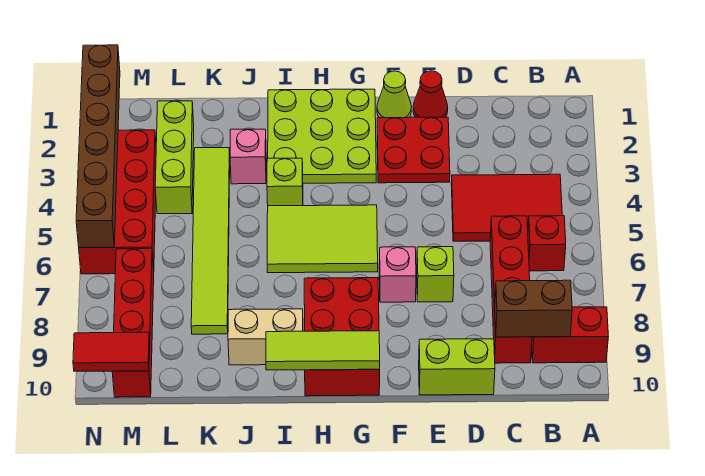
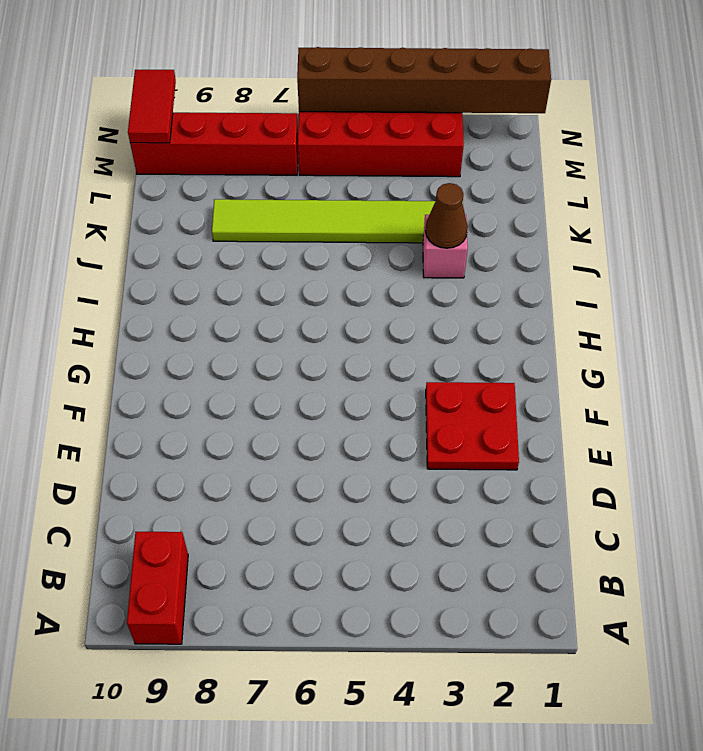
brown cone J3 level 2 -> none
none -> red tile B4:D5 level 1
none -> red brick B6 level 1
none -> red brick C6:C9 level 1

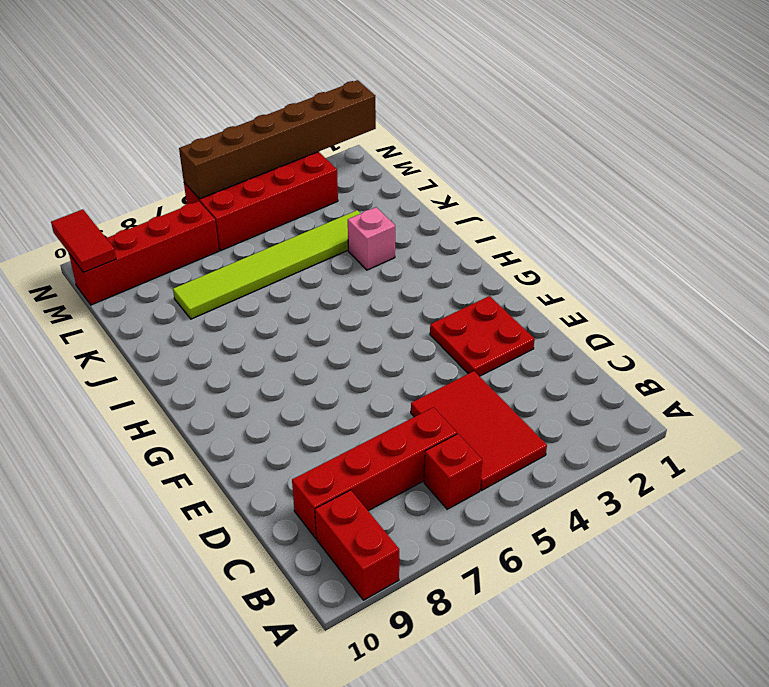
none -> lime brick D10:E10 level 1
none -> red cone E1 level 1
none -> lime brick E7 level 1

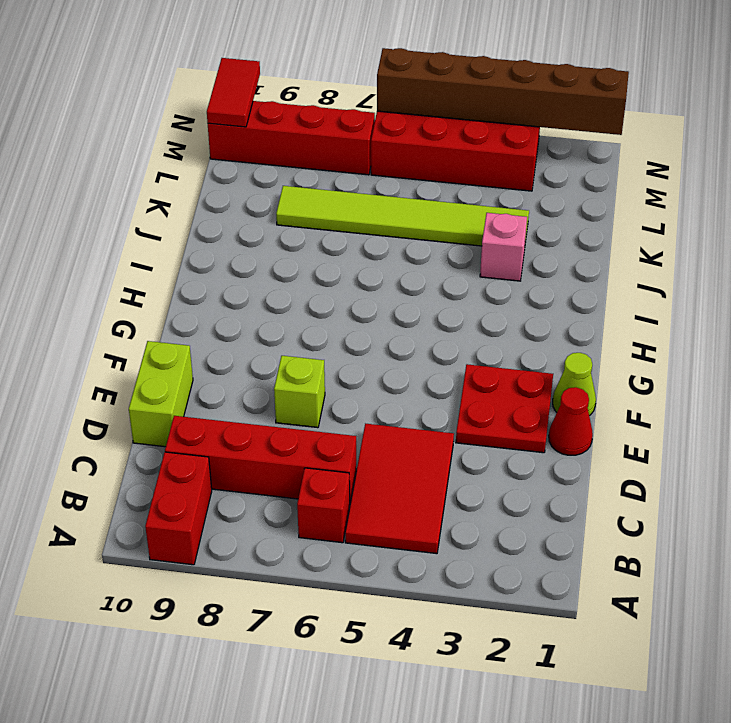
none -> pink brick F7 level 1
none -> lime plate G1:I3 level 1
none -> lime tile G5:I6 level 1

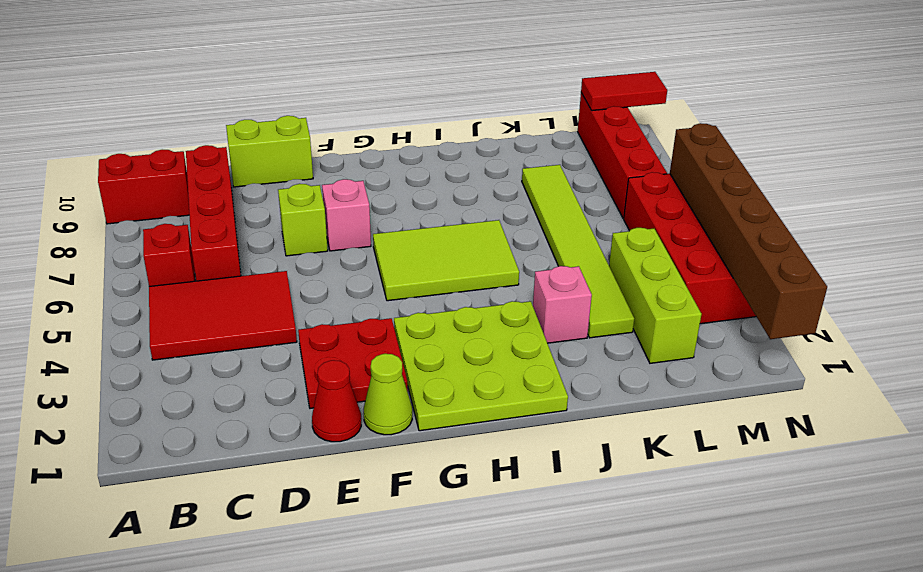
none -> red brick G8:H10 level 1
none -> lime brick I4 level 1
none -> tan brick I9:J9 level 1

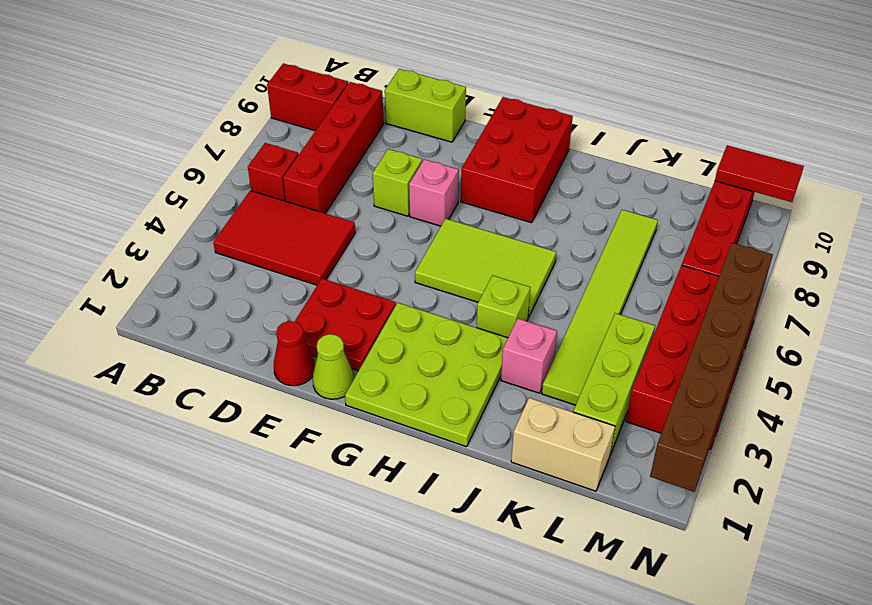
tan brick K1:L1 level 1 -> tan brick I9:J9 level 1
none -> brown brick B9:C9 level 2
none -> lime tile G10:I10 level 2

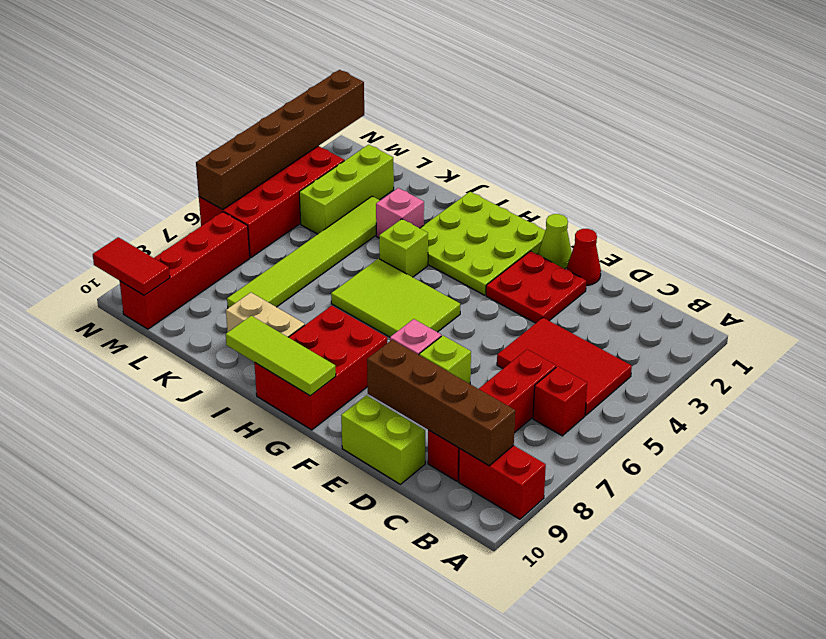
brown brick B9:E9 level 2 -> brown brick B9:C9 level 2

